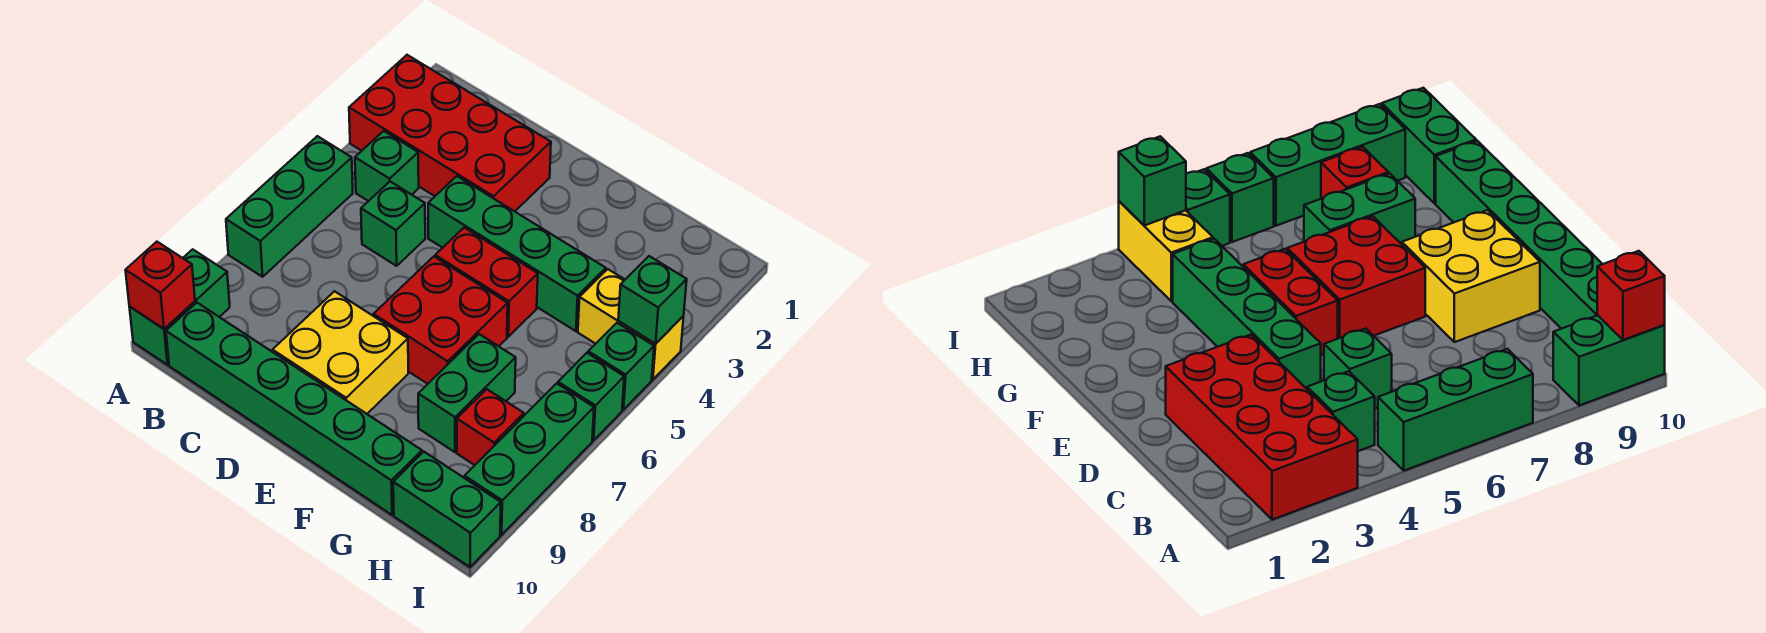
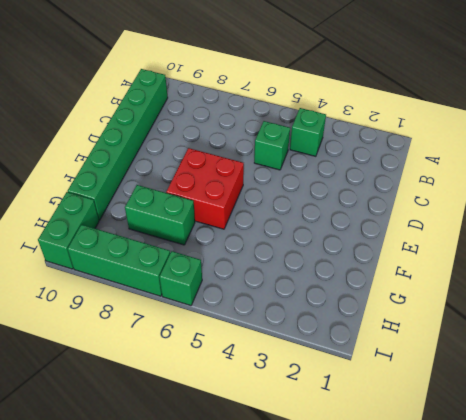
none -> red brick A2:D3 level 1
none -> green brick A5:A7 level 1
none -> green brick A9:A10 level 1

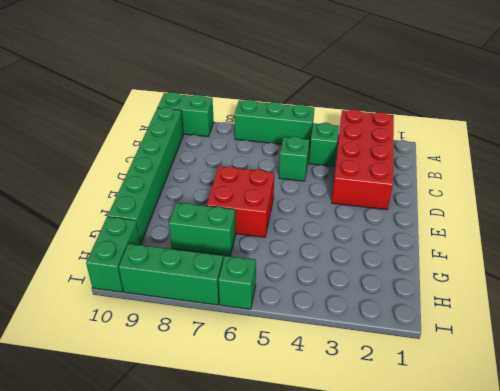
none -> green brick D4:G4 level 1
none -> yellow brick D8:E9 level 1
none -> red brick E5:F5 level 1

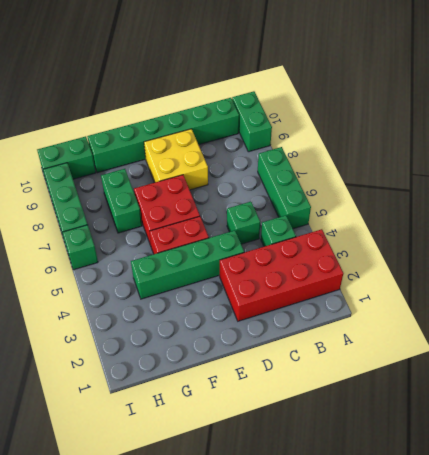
none -> yellow brick H4:I4 level 1
none -> red brick H8 level 1
none -> green brick I5 level 1

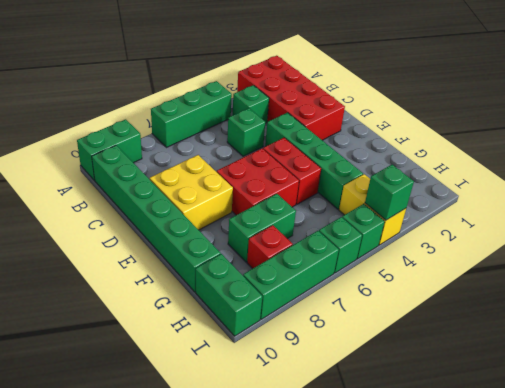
none -> red brick A10 level 2

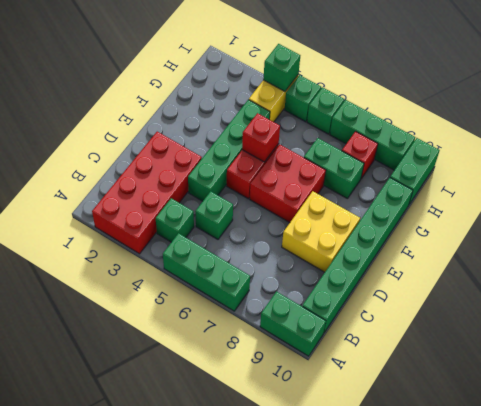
red brick F5 level 2 -> red brick A10 level 2

